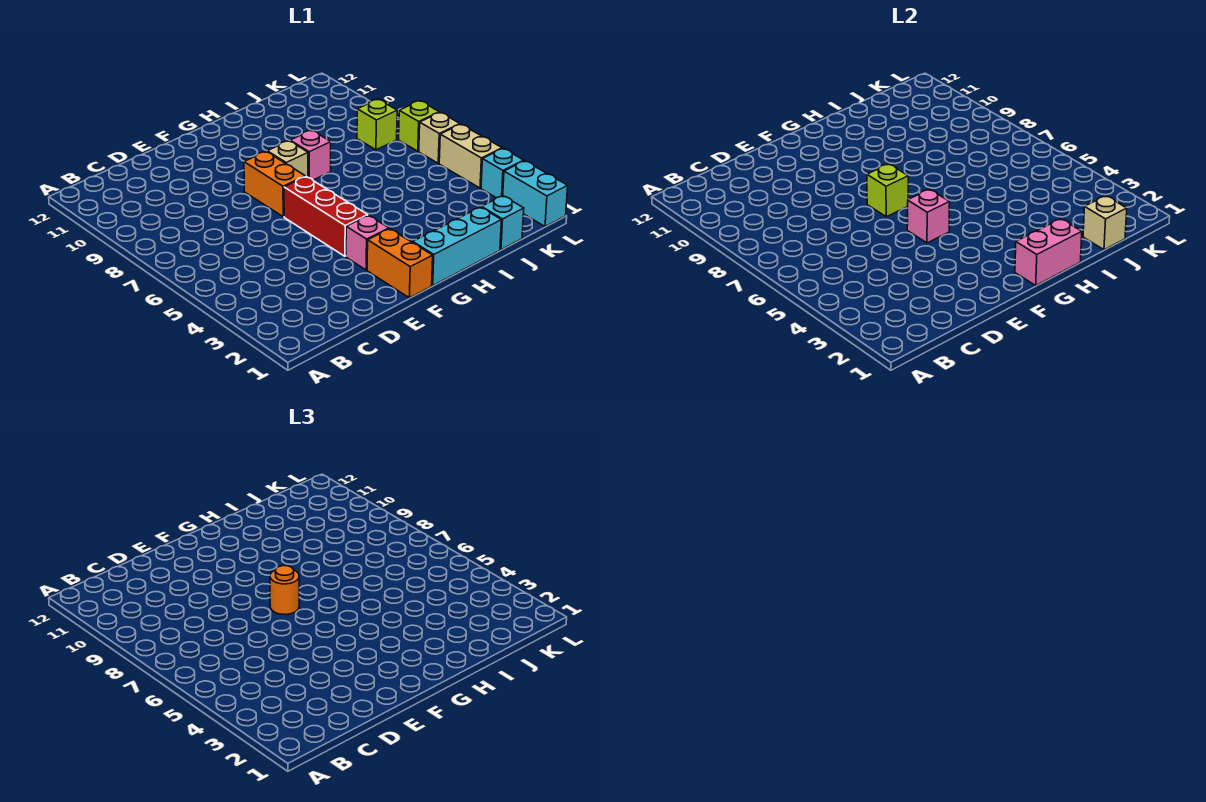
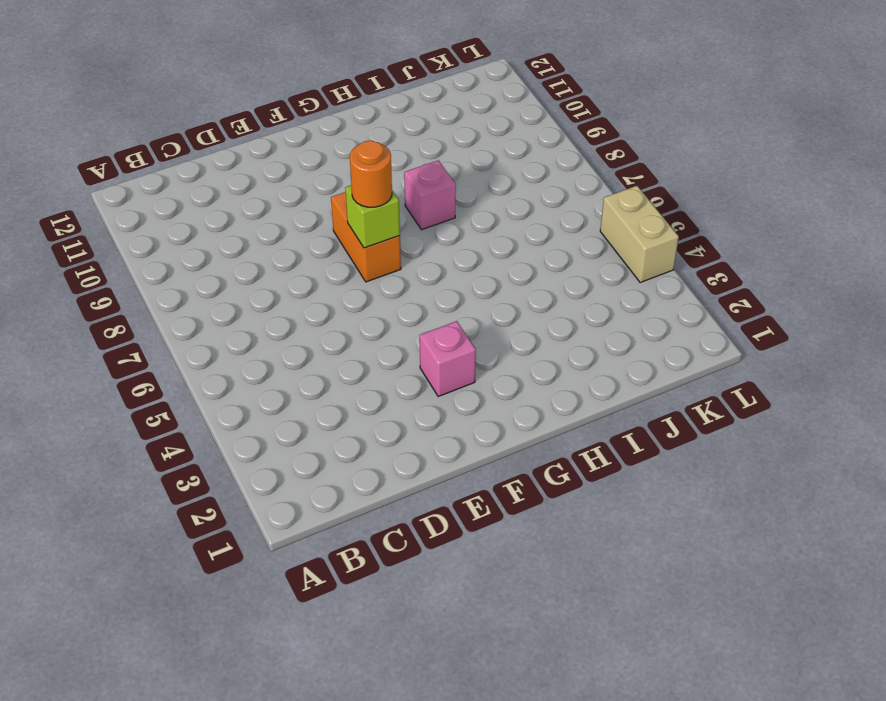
none -> orange brick F1:F2 level 1
none -> red brick F4:F6 level 1
none -> cyan brick G1:I1 level 1

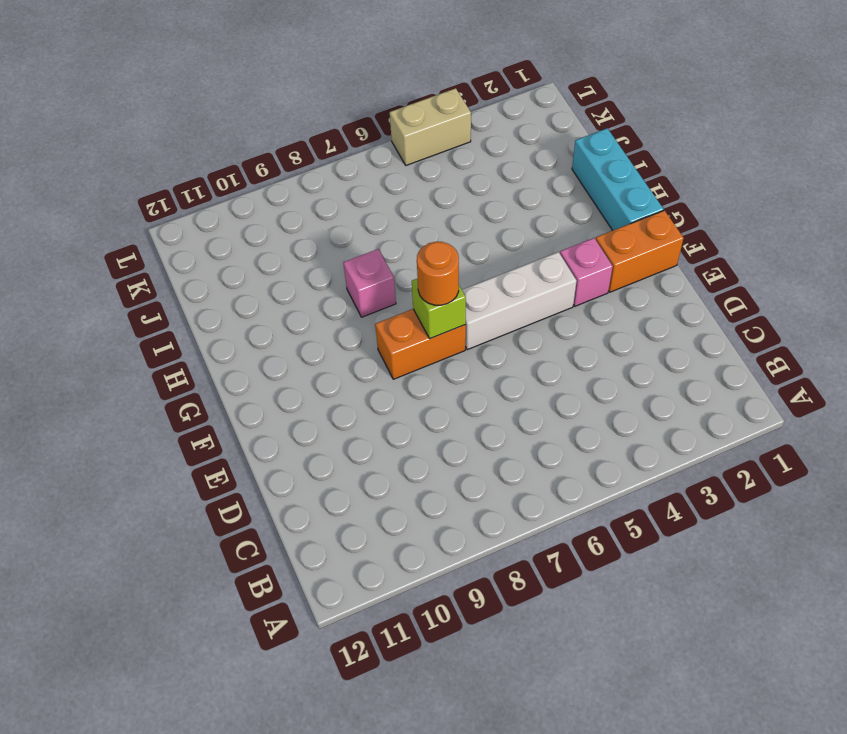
white brick F4:F6 level 1 -> red brick F4:F6 level 1
none -> tan brick G8 level 1
none -> cyan brick J1 level 1
none -> lime brick K8 level 1

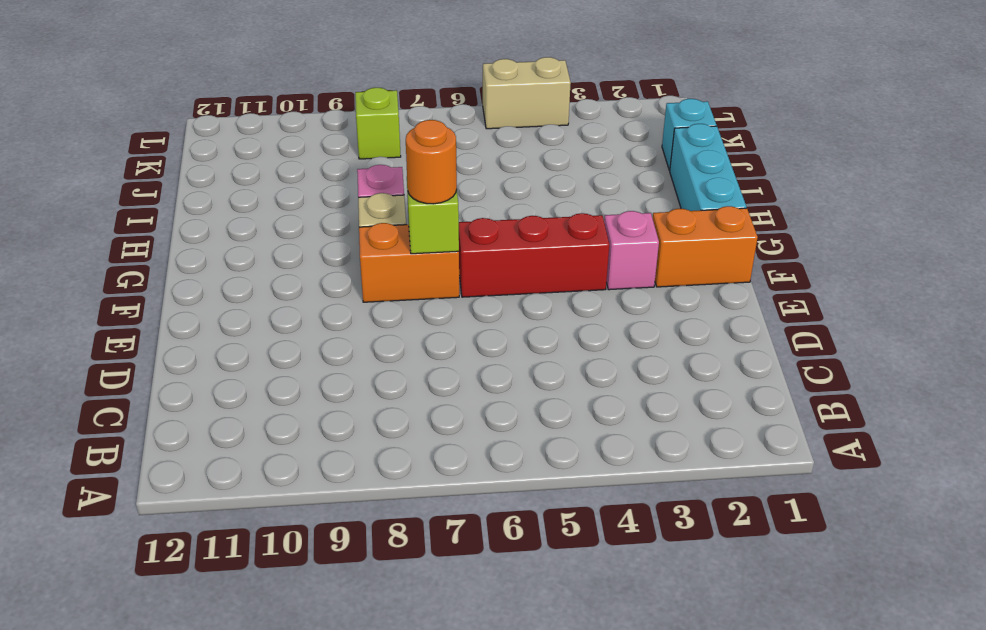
none -> cyan brick L1:L2 level 1
none -> cyan brick L3 level 1
none -> tan brick L6 level 1

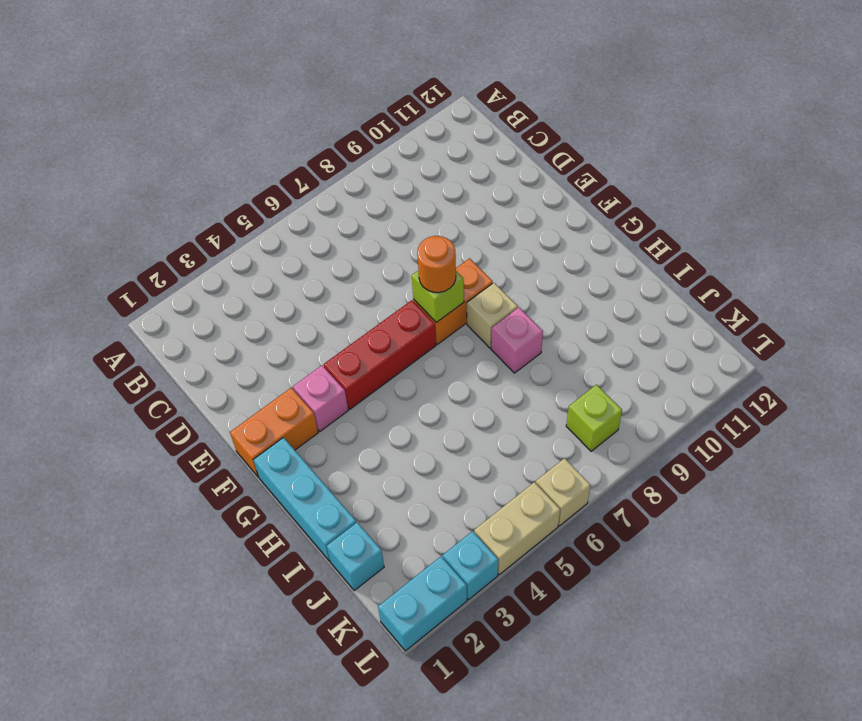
none -> lime brick L7 level 1
none -> pink brick F5 level 2
none -> pink brick G1:H1 level 2

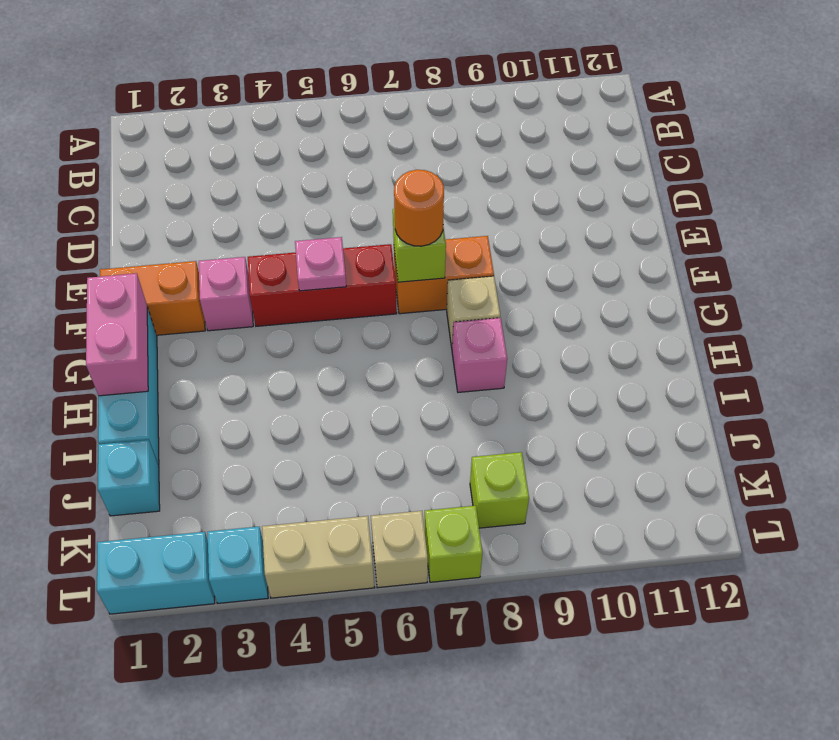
pink plate F5 level 2 -> pink brick F5 level 2
none -> tan brick J1 level 2

